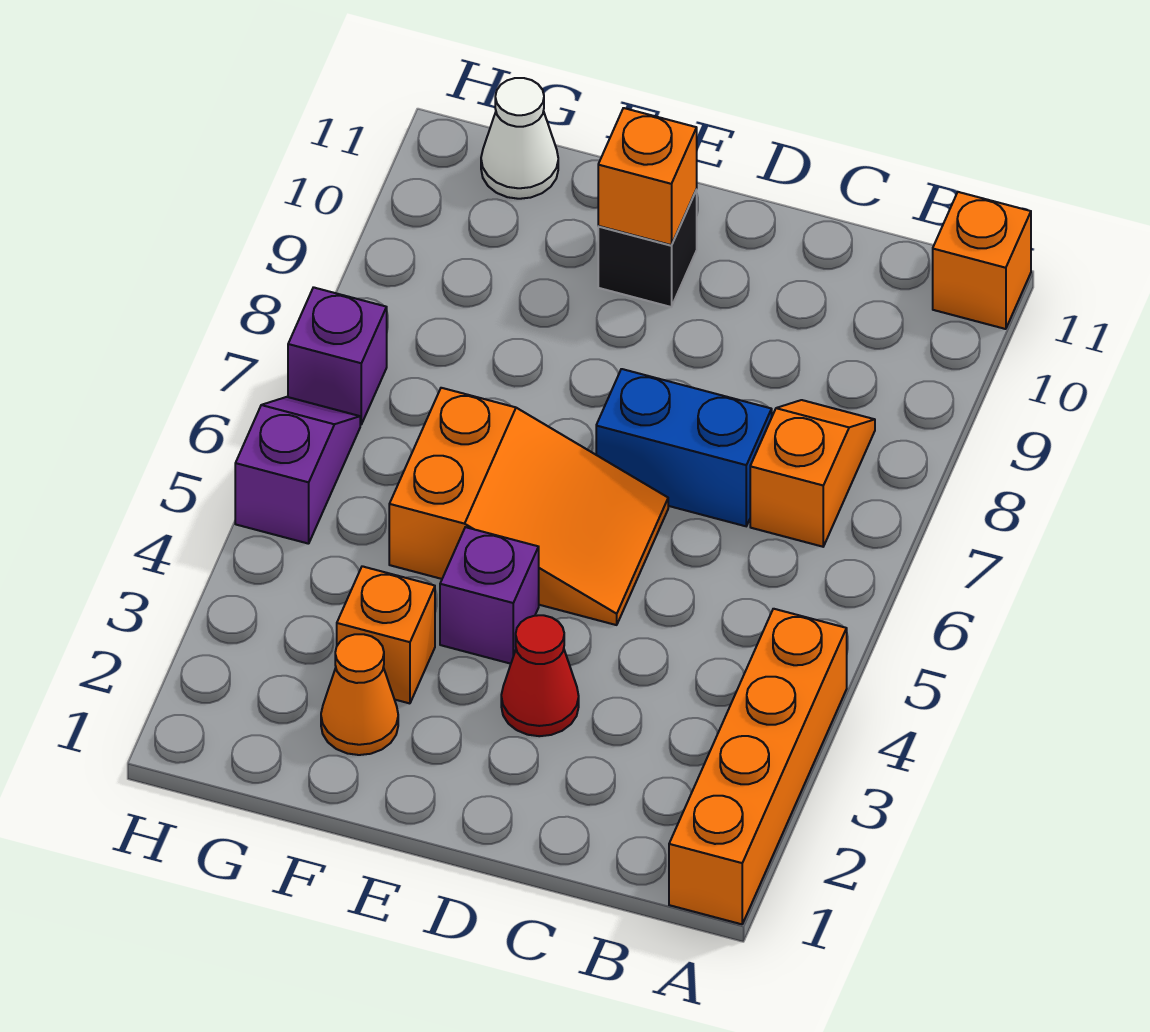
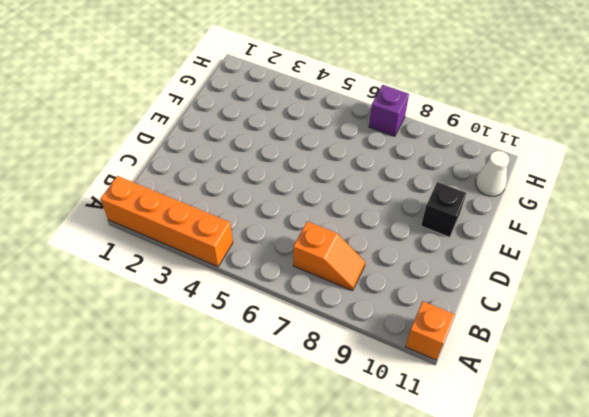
none -> blue brick C7:D7 level 1
none -> red cone D3 level 1
none -> orange slope D5:F6 level 1 top F

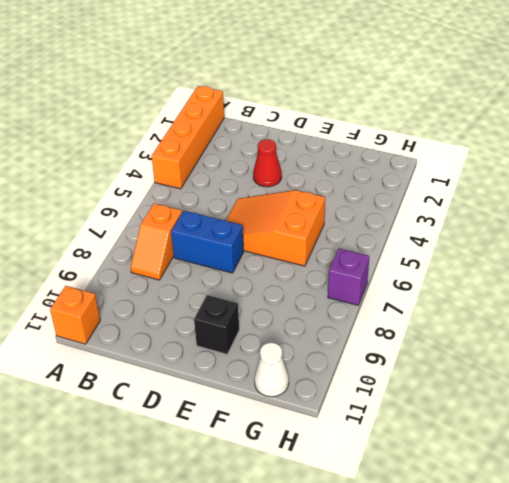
none -> purple brick E4 level 1
none -> orange cone F2 level 1
none -> orange brick F3 level 1

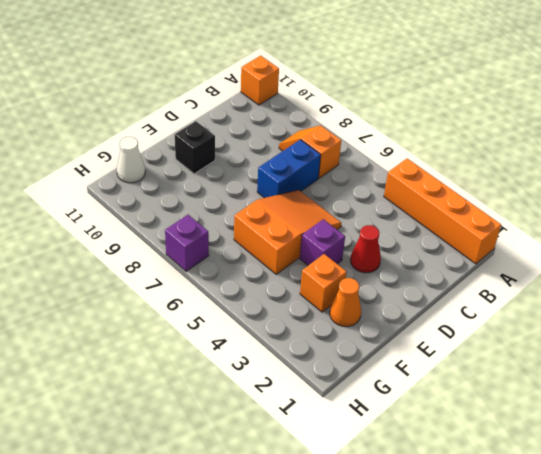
none -> purple slope H5:H6 level 1 top 5
none -> orange brick E10 level 2

